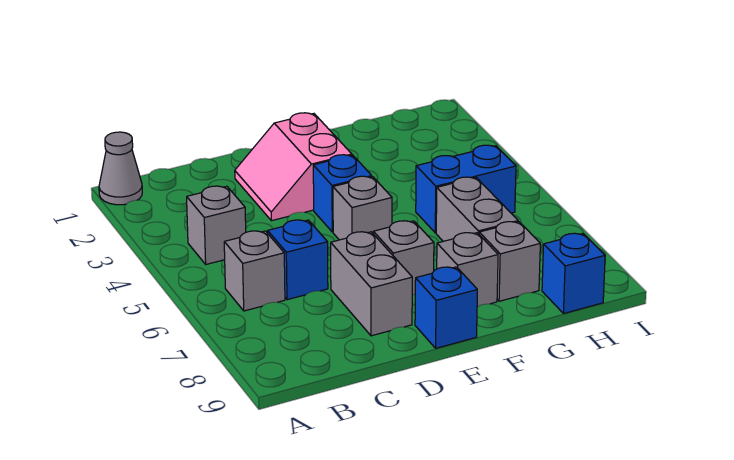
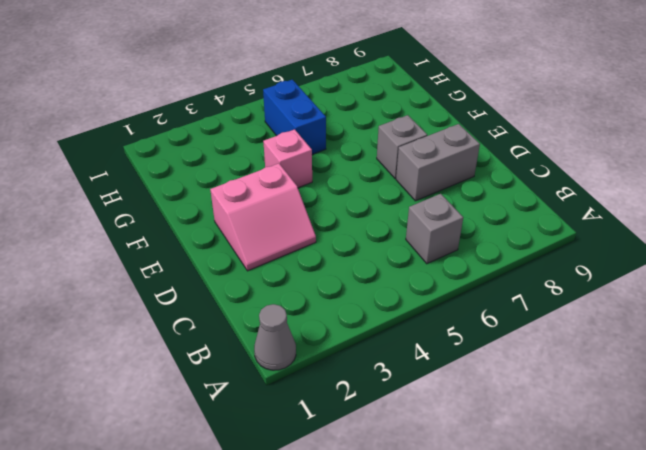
pink brick F4 level 1 -> none
none -> grey brick B4 level 1
none -> blue brick C6 level 1
none -> blue brick E4 level 1

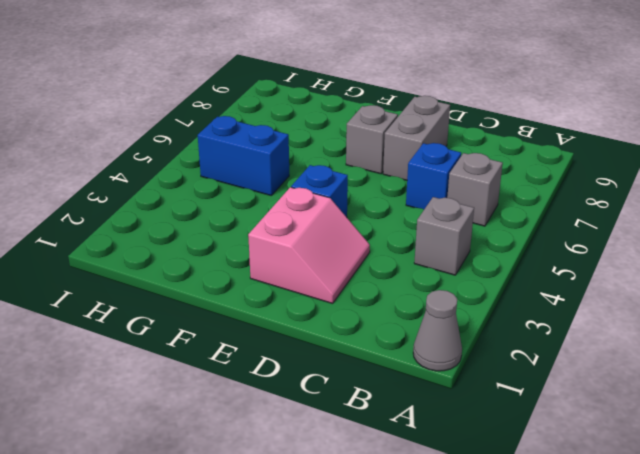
none -> grey brick E5 level 1
none -> blue brick E9 level 1
none -> grey brick F8 level 1

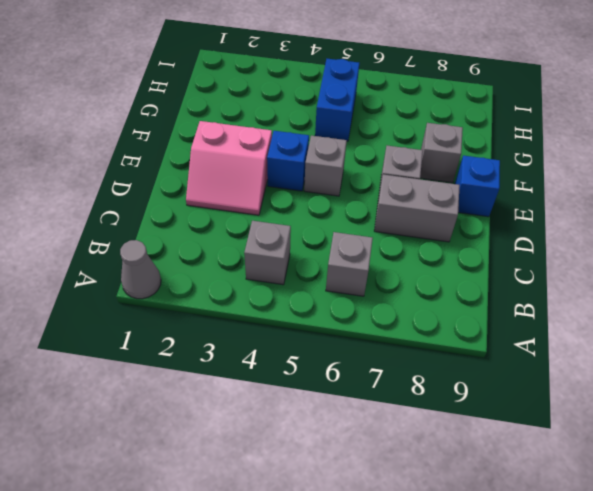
none -> blue brick C6 level 1
none -> grey brick G6:G7 level 1
none -> grey brick G8 level 1

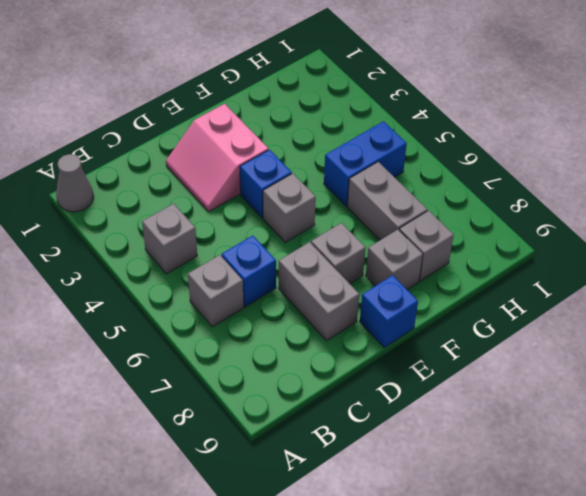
none -> blue brick H9 level 1

